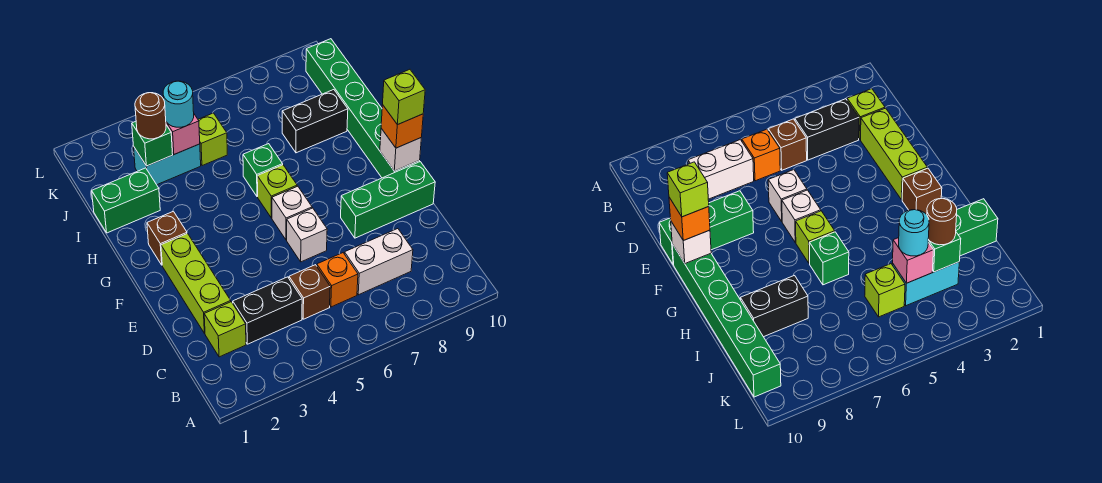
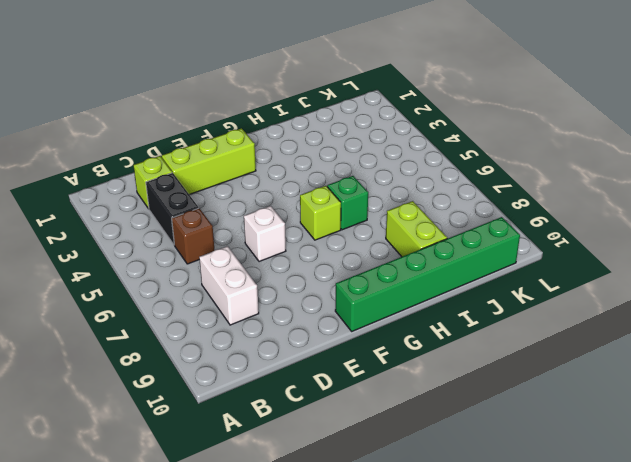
lime brick I8:I9 level 1 -> black brick I8:I9 level 1
none -> orange brick C6 level 1
none -> green brick E8:E10 level 1
none -> white brick F6 level 1

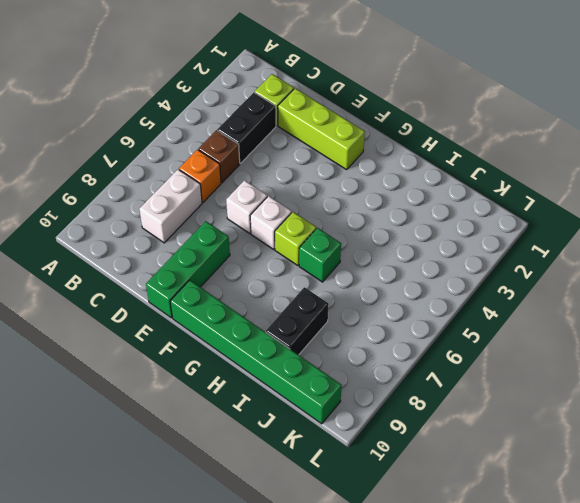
none -> brown brick G2 level 1
none -> green brick I1:I2 level 1
none -> cyan brick J3:J4 level 1

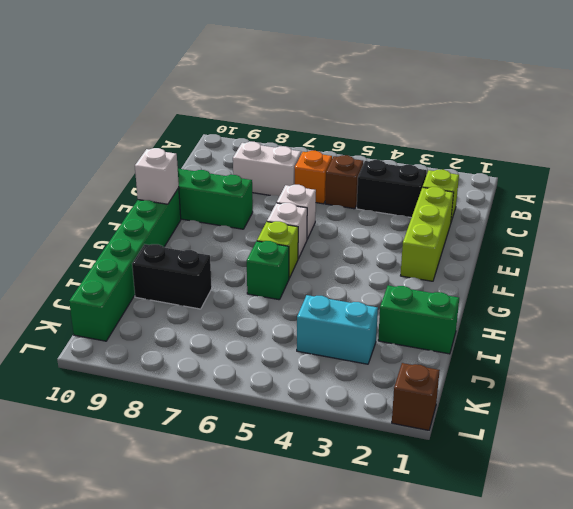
brown brick L1 level 1 -> brown brick G2 level 1
none -> lime brick J5 level 1
none -> green brick J3 level 2
none -> pink brick J4 level 2

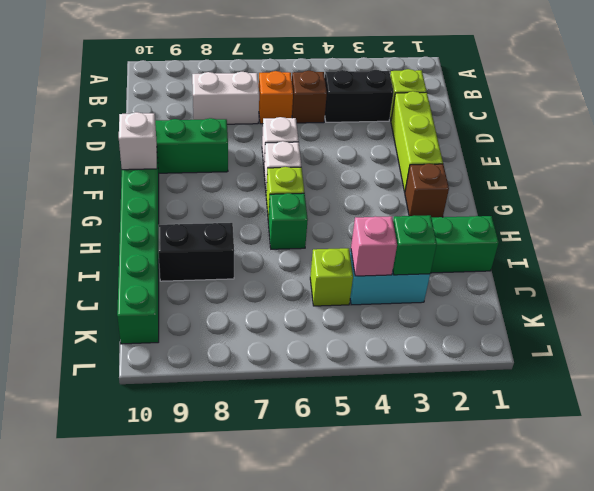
none -> orange brick F10 level 3
none -> brown round brick J3 level 3
none -> cyan round brick J4 level 3

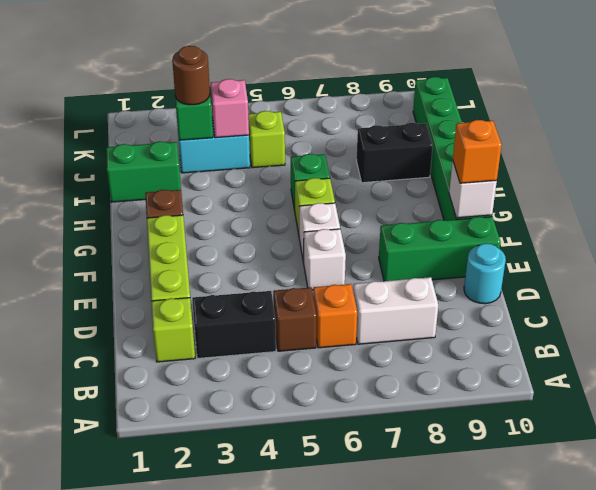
cyan round brick D10 level 1 -> cyan round brick J4 level 3
none -> lime brick F10 level 4

